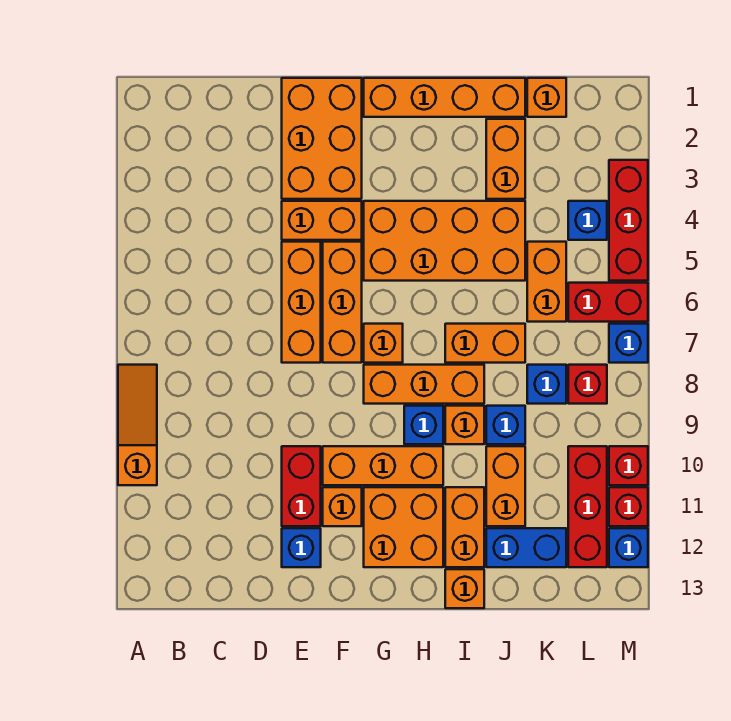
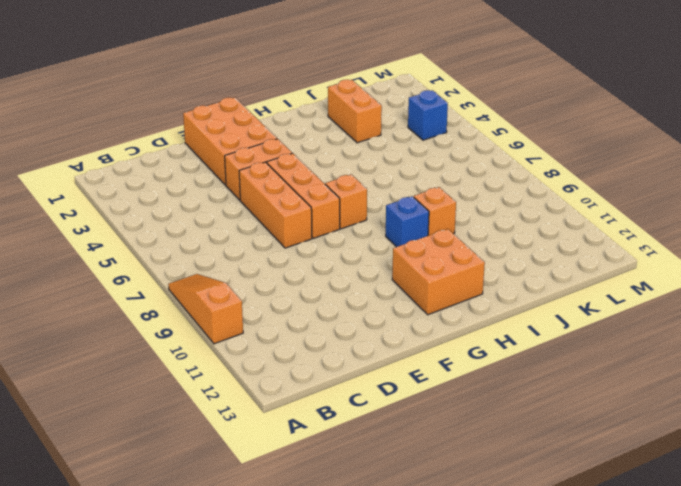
none -> red brick E10:E11 level 1
none -> blue brick E12 level 1
none -> orange brick F10:H10 level 1
none -> orange brick F11 level 1

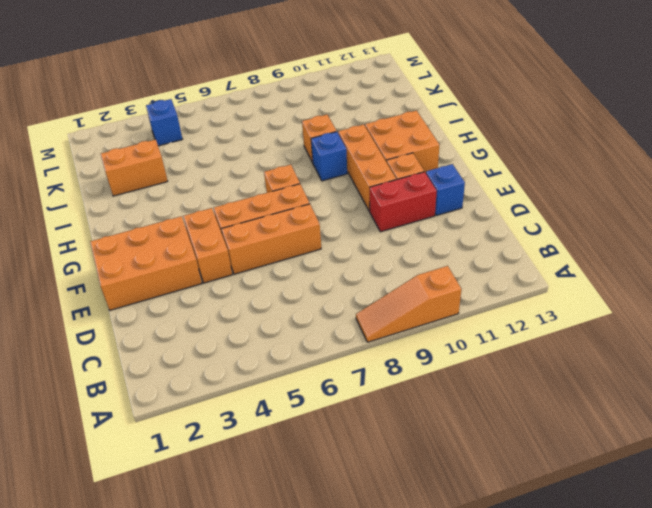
none -> orange brick G1:J1 level 1
none -> orange brick G4:J5 level 1
none -> orange brick G8:I8 level 1
none -> orange brick I7:J7 level 1

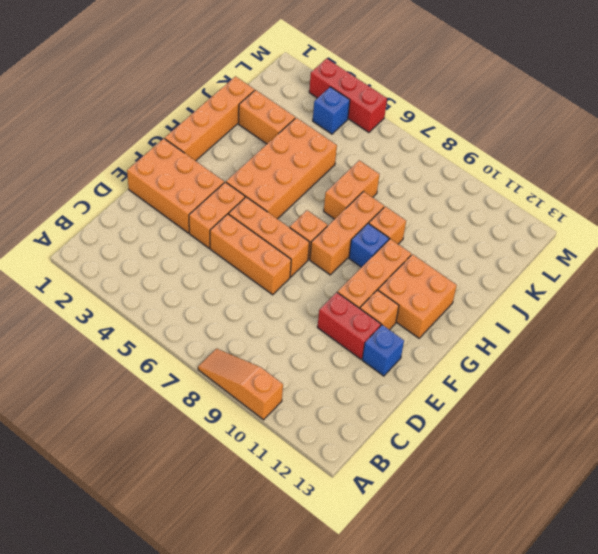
none -> orange brick I11:I12 level 1
none -> orange brick I13 level 1
none -> blue brick J9 level 1
none -> orange brick J10:J11 level 1

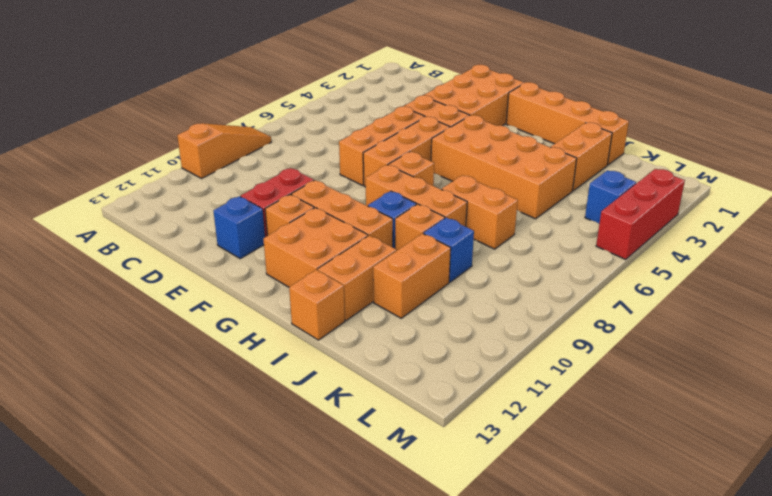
none -> blue brick J12:K12 level 1
none -> orange brick K1 level 1
none -> orange brick K5:K6 level 1
none -> blue brick K8 level 1

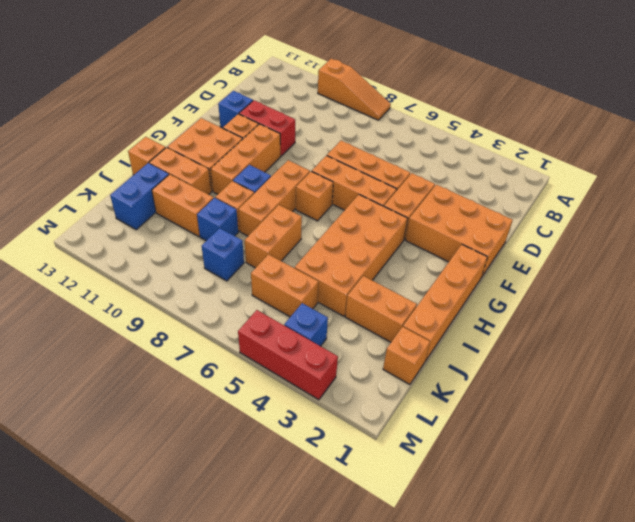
none -> red brick L6:M6 level 1
none -> red brick L8 level 1
none -> red brick L10:L12 level 1
none -> blue brick M7 level 1

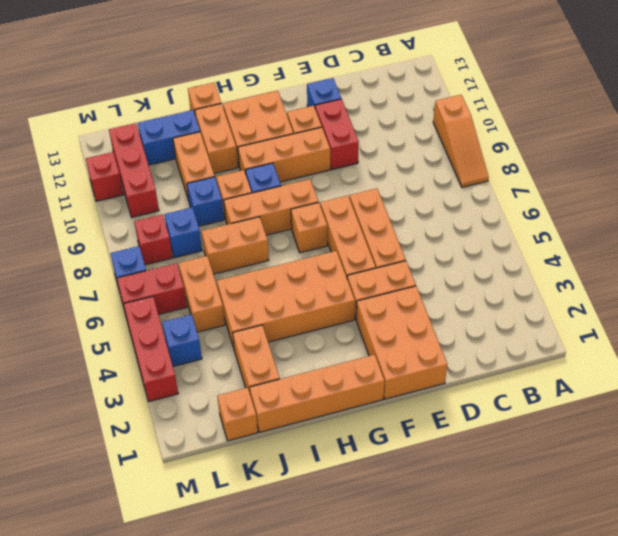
none -> red brick M10 level 1
none -> blue brick M12 level 1

